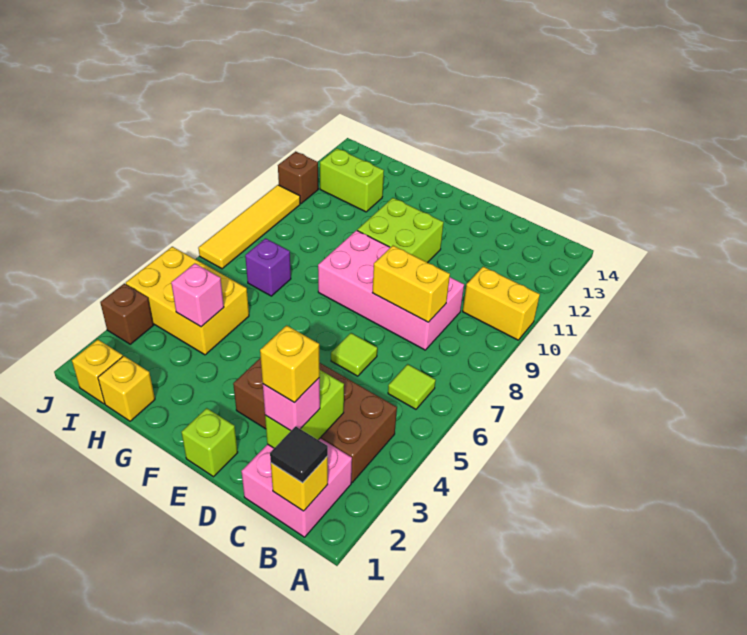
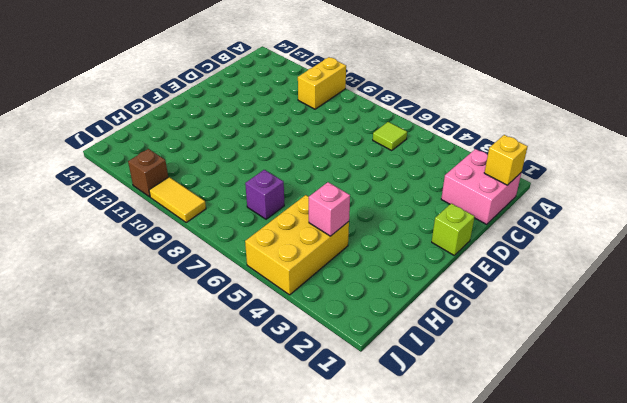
yellow tile J9:J10 level 1 -> yellow tile J7:J10 level 1
none -> brown brick B3:E4 level 1
none -> pink brick C8:F9 level 1
none -> lime tile D6 level 1

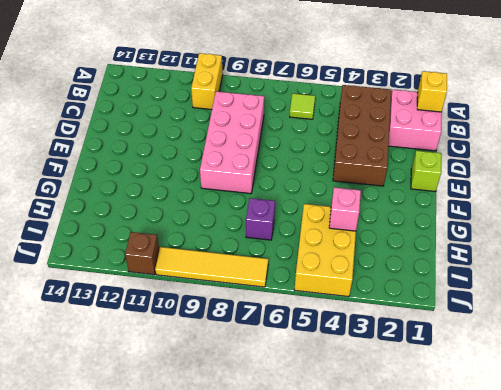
none -> lime tile D6 level 1
none -> lime brick E10:F11 level 1
none -> yellow brick H1 level 1

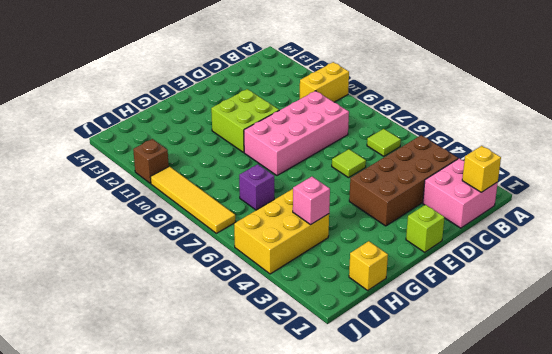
none -> lime brick H12:I12 level 1
none -> yellow brick I1 level 1
none -> brown brick J3 level 1

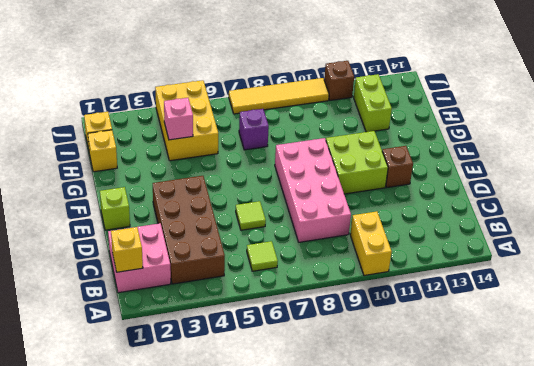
brown brick E12 level 1 -> brown brick J3 level 1
none -> lime brick C2:C3 level 2
none -> yellow brick C8:D8 level 2
none -> black tile B1 level 3

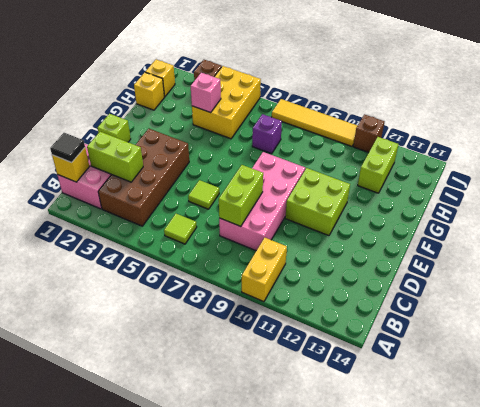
lime brick C8:D8 level 2 -> yellow brick C8:D8 level 2
none -> pink brick C2 level 3
none -> yellow brick C2 level 4

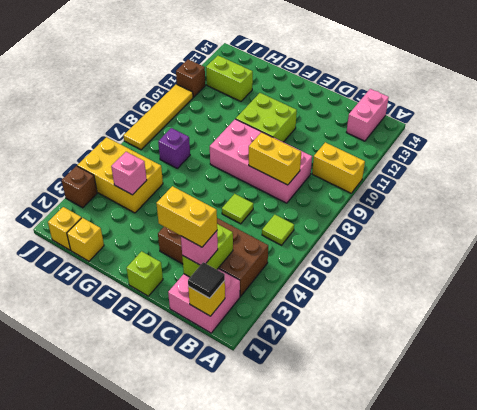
pink brick B13:B14 level 1 -> none
yellow brick C2:D2 level 4 -> yellow brick C2 level 4

